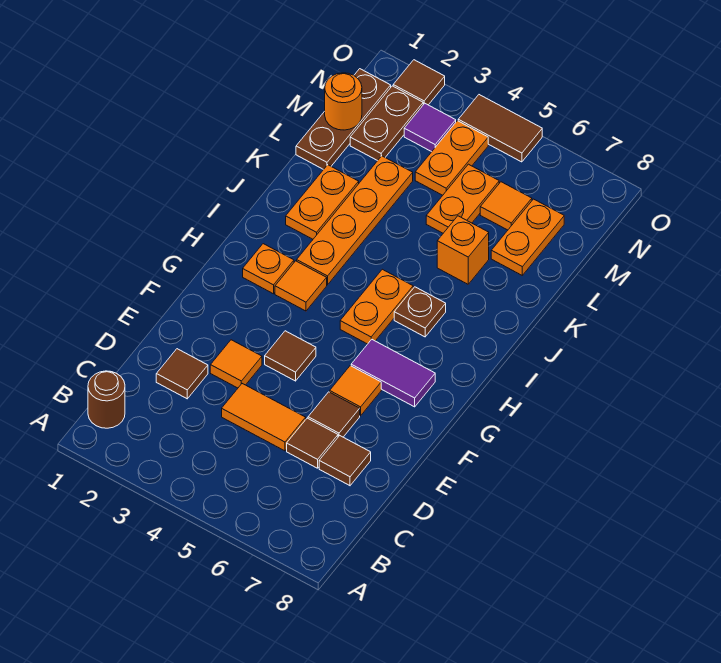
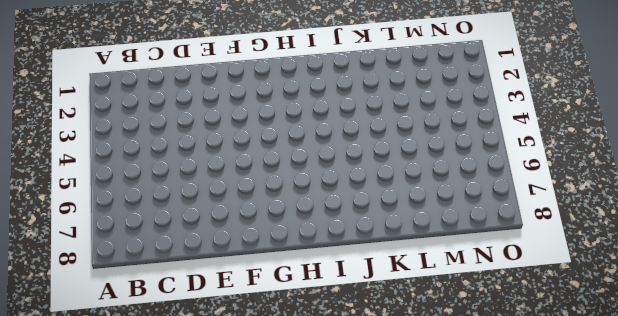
none -> brown round brick B1 level 1
none -> brown tile D2 level 1
none -> orange tile D4:D5 level 1

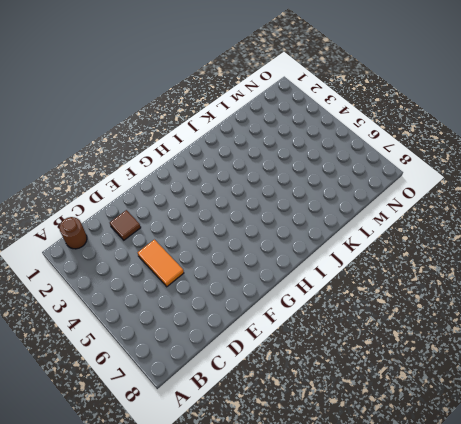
none -> brown tile D6 level 1
none -> brown tile D7 level 1
none -> orange tile E3 level 1

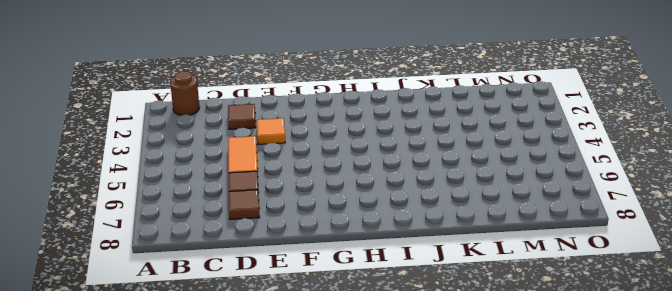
none -> brown tile E6 level 1
none -> brown tile F4 level 1
none -> orange tile F6 level 1

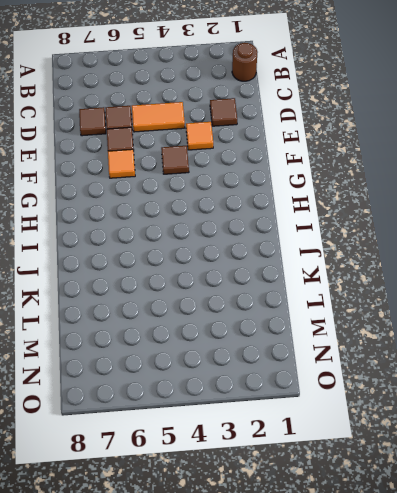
none -> purple tile G6:G7 level 1
none -> orange plate H2 level 1
none -> orange tile H3 level 1

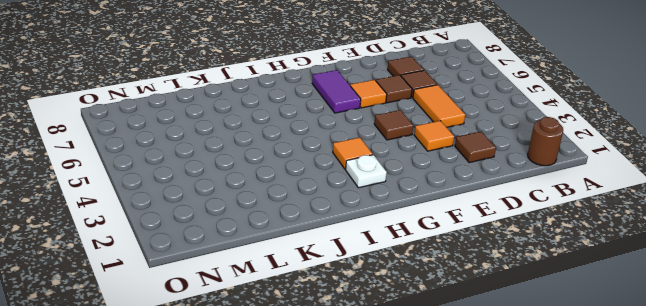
white plate H2 level 1 -> orange plate H2 level 1
none -> orange plate H5:I5 level 1
none -> orange plate I3:L3 level 1
none -> brown plate I6 level 1

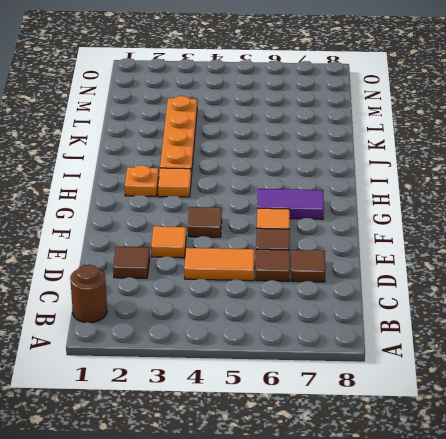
none -> orange plate H5:I5 level 1
none -> brown plate I6 level 1
none -> orange plate J2:K2 level 1

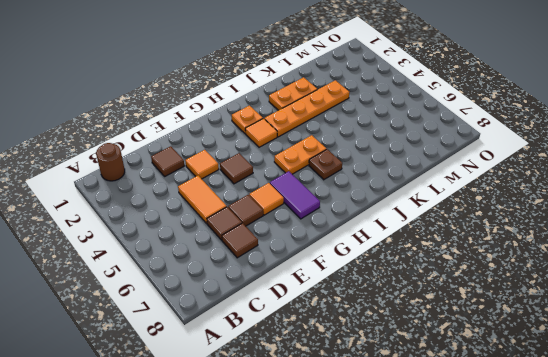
none -> orange brick K6 level 1
none -> brown plate L1:N1 level 1
none -> orange plate L5:M5 level 1

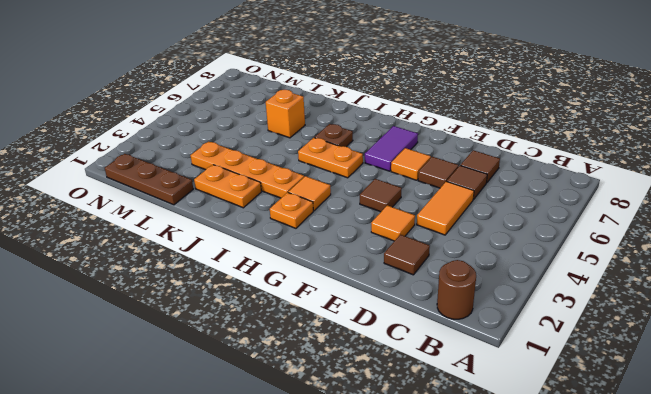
none -> orange plate L5:M5 level 1
none -> orange plate L7:M7 level 1
none -> brown plate M2:N2 level 1

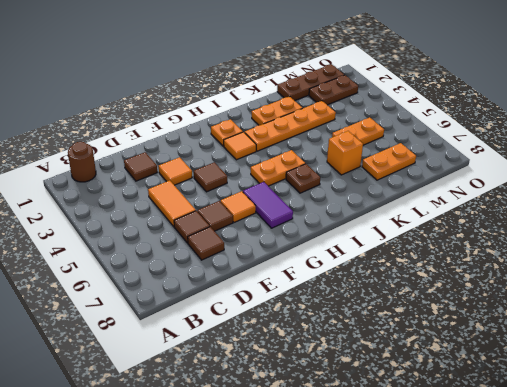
none -> orange plate M4:N4 level 1
none -> orange tile M6 level 1
none -> purple tile N3 level 1

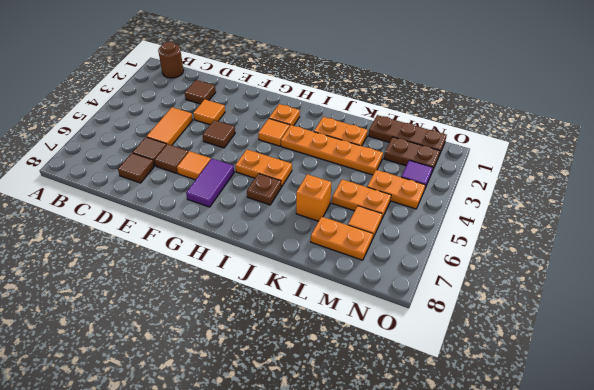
none -> brown tile O2 level 1
none -> brown tile O4:O5 level 1
none -> orange round brick M1 level 2

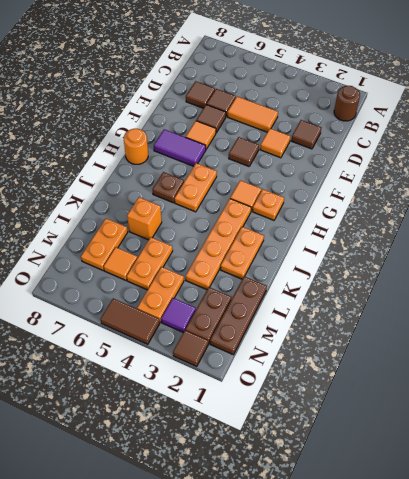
orange round brick H8 level 1 -> orange round brick M1 level 2

